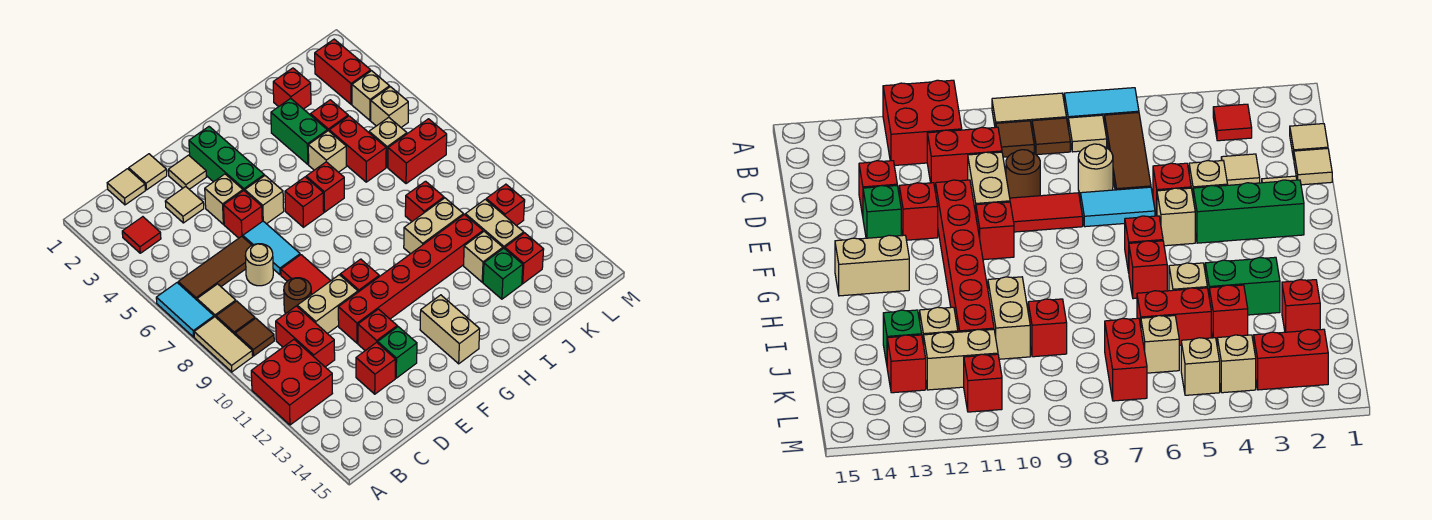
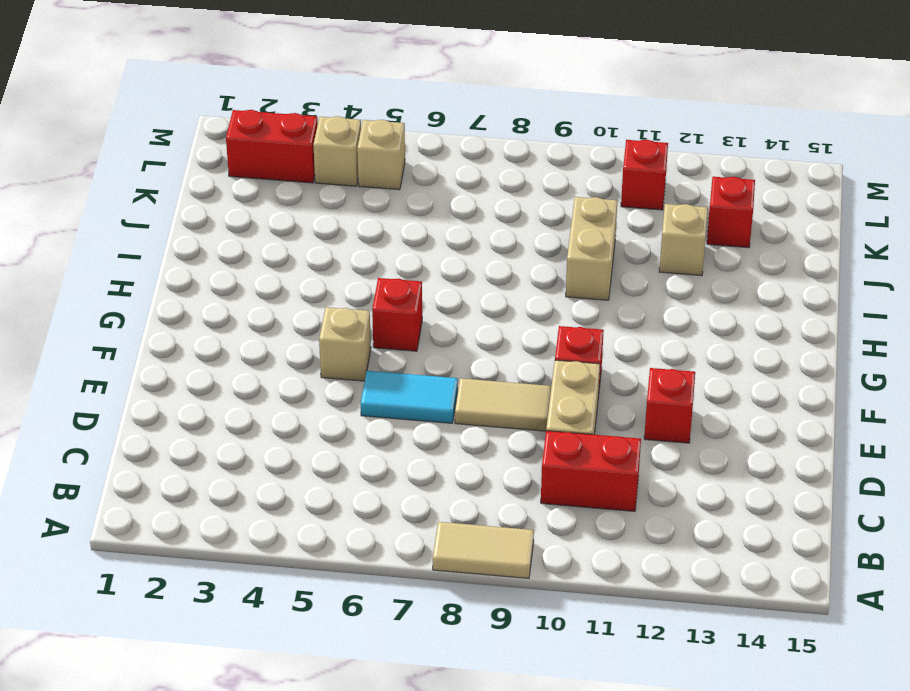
tan tile E8:E9 level 1 -> red tile E8:E9 level 1
none -> cyan tile A6:A7 level 1
none -> red brick A11:B12 level 1
none -> red tile B3 level 1
none -> brown tile B6:D6 level 1

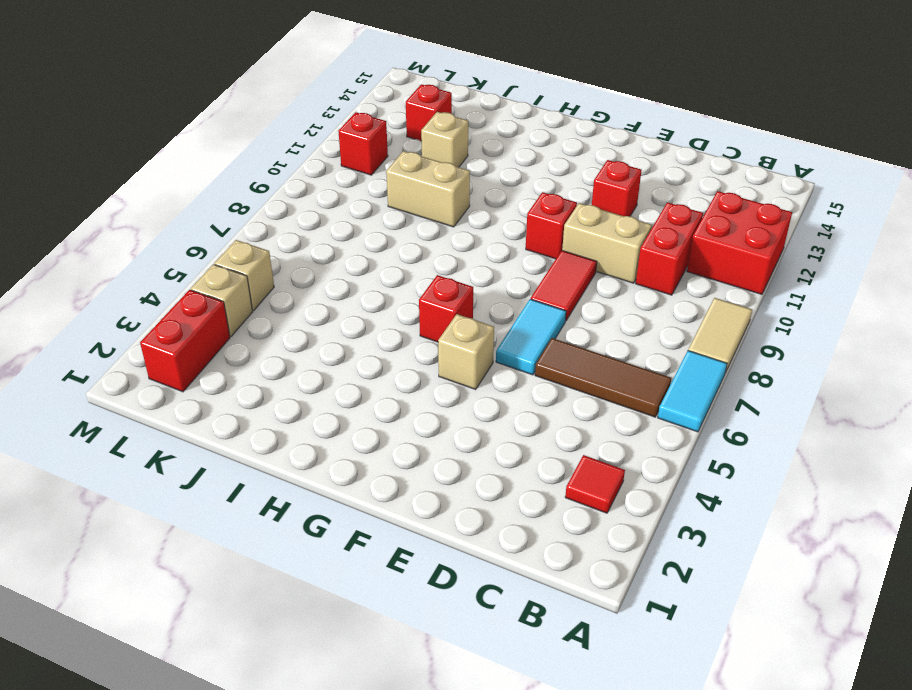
none -> tan tile B7 level 1
none -> brown tile B8 level 1
none -> brown tile B9 level 1
none -> tan tile C1 level 1

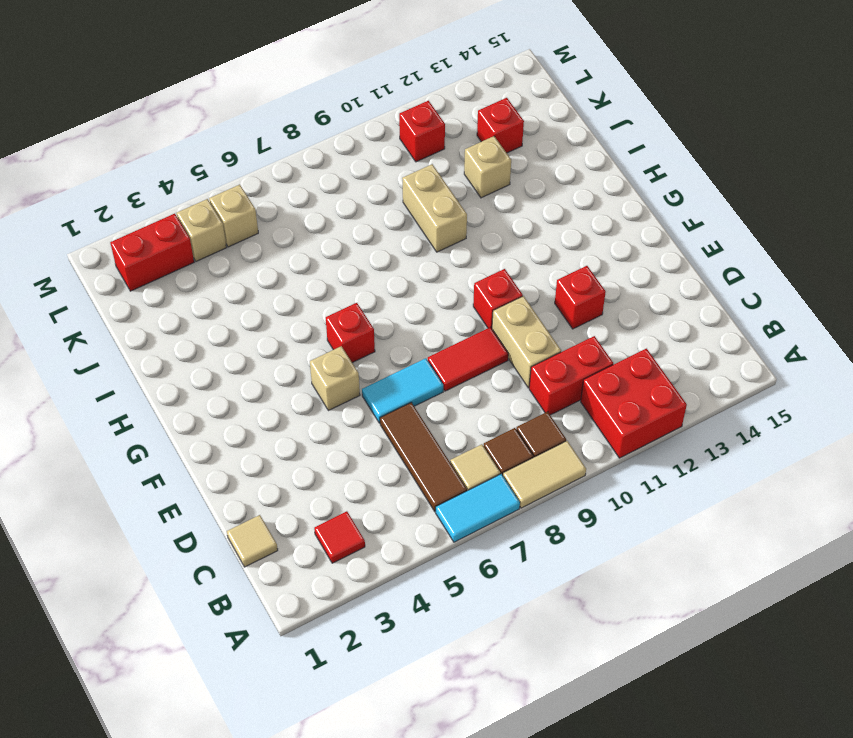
none -> tan tile D1 level 1
none -> tan tile D3 level 1
none -> tan round brick D7 level 1
none -> brown round brick D9 level 1

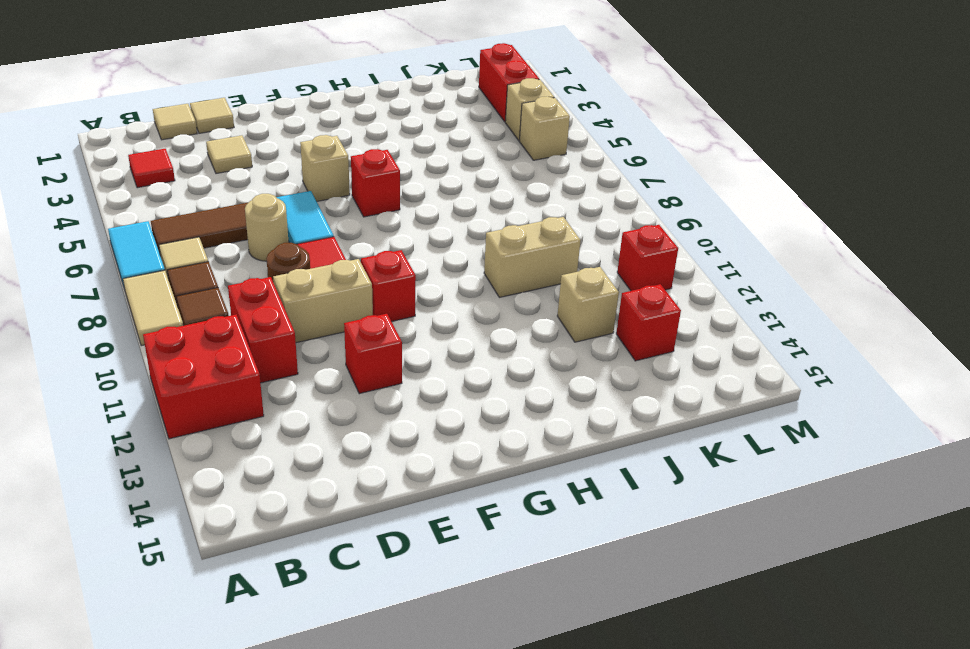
none -> red brick D13 level 1
none -> tan tile E2 level 1
none -> tan brick E4 level 1
none -> red brick E5 level 1

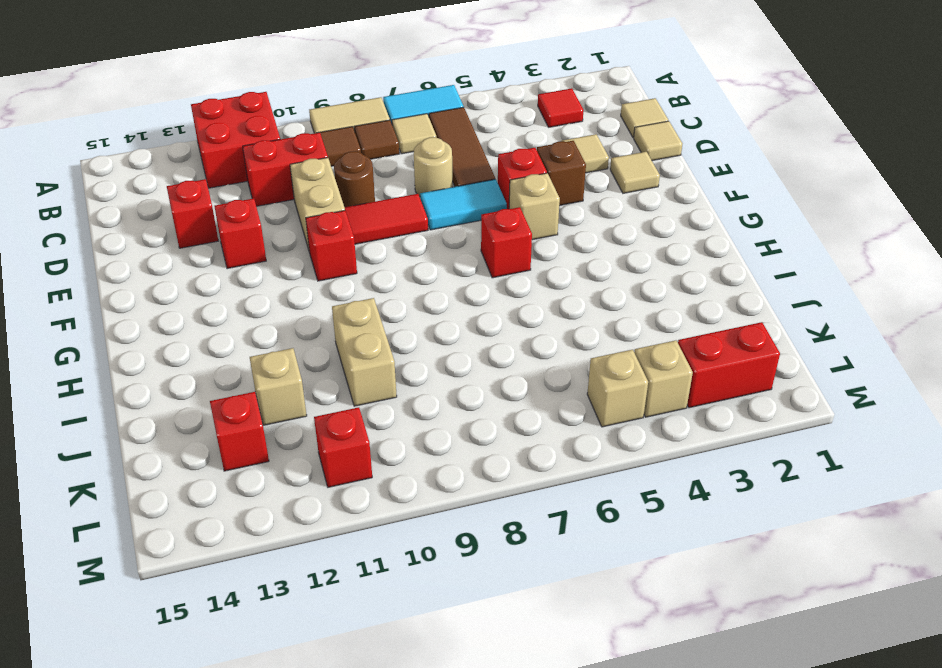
brown brick E4 level 1 -> tan brick E4 level 1
none -> red brick E11:J11 level 1
none -> green brick E13 level 1
none -> green brick F2:F4 level 1
none -> tan brick G13:G14 level 1

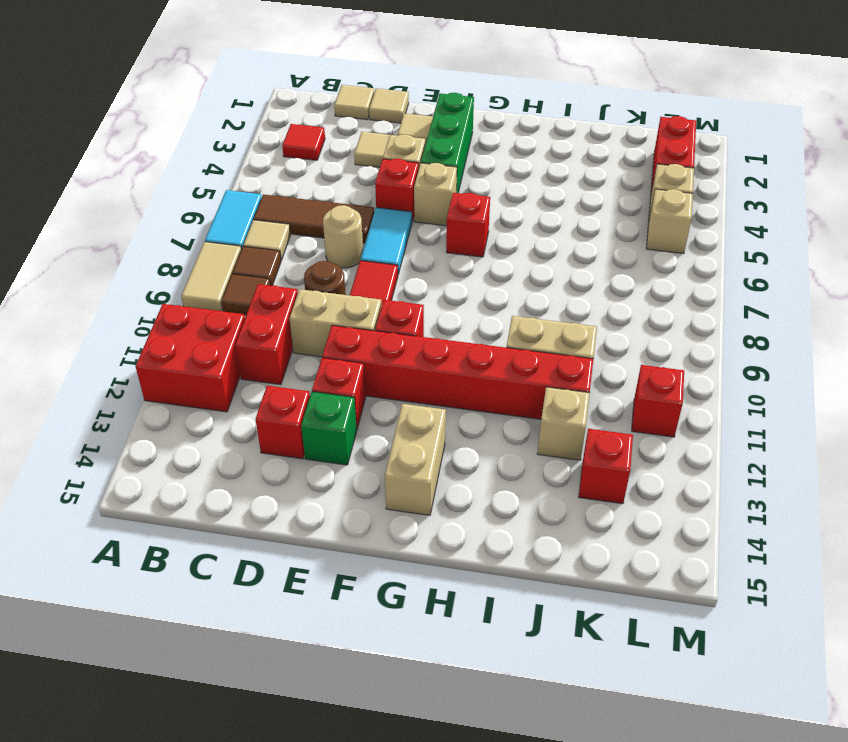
none -> red brick H6 level 1
none -> green brick I3:I4 level 1
none -> tan brick I5 level 1
none -> red brick J2 level 1

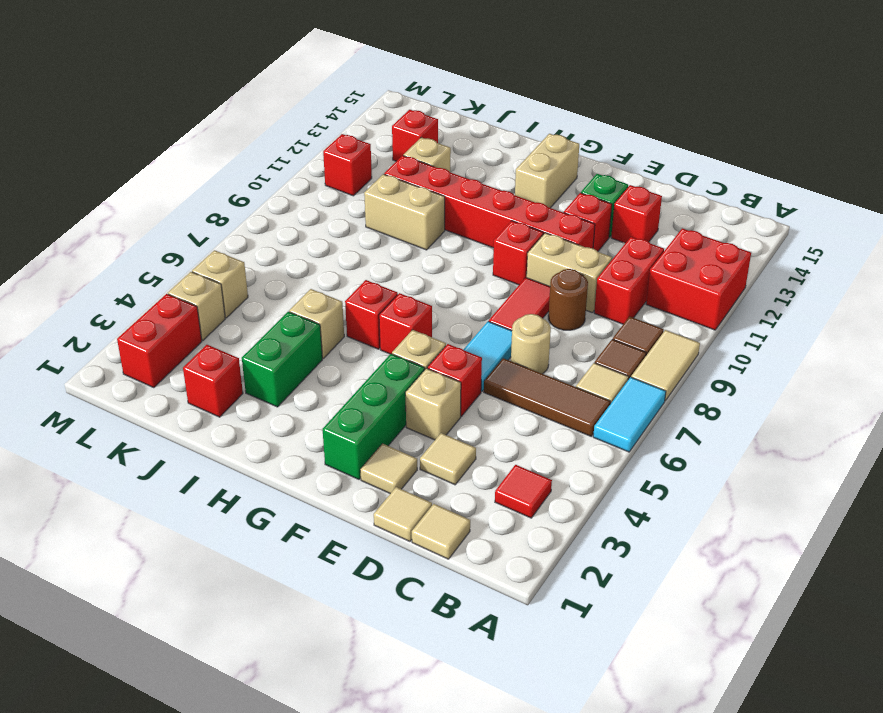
none -> red brick J4 level 1
none -> red brick J5:J6 level 1
none -> red brick J9 level 1
none -> green brick J13 level 1

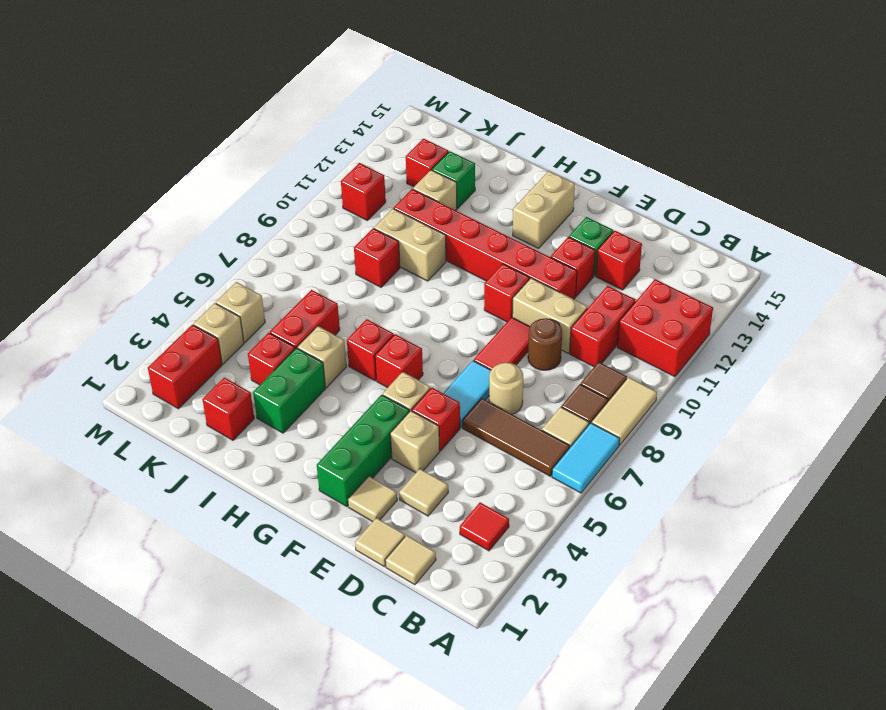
none -> tan brick K6 level 1
none -> red brick K7:L7 level 1
none -> tan brick K11:K12 level 1

